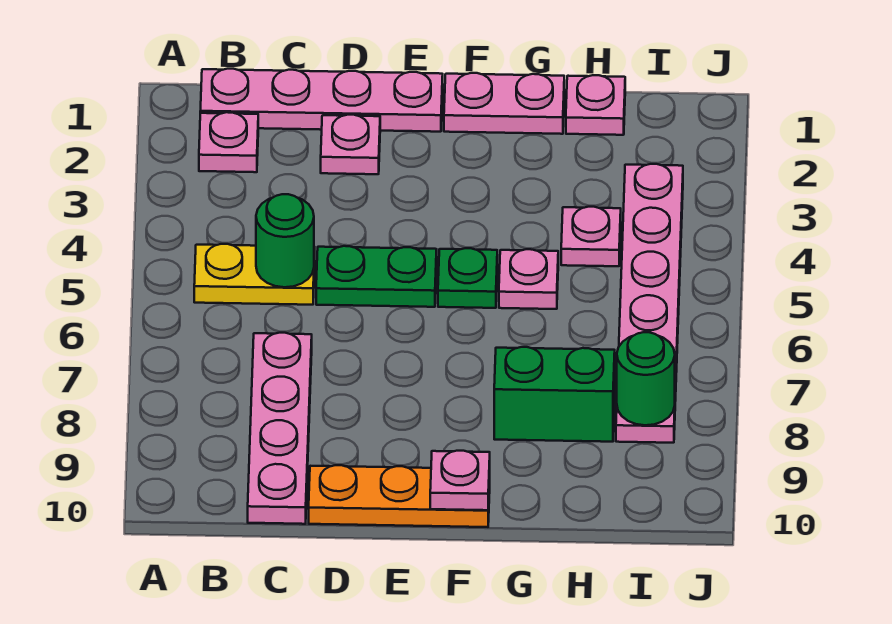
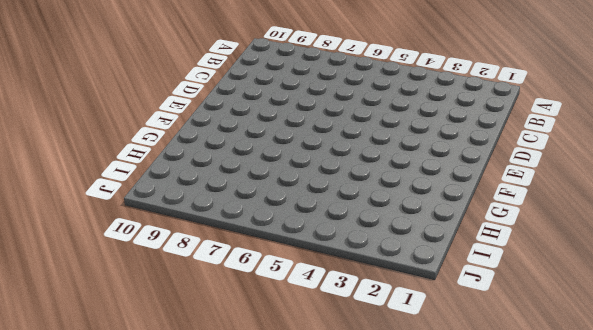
none -> pink plate B1:E1 level 1
none -> pink plate B2 level 1
none -> yellow plate B5:C5 level 1

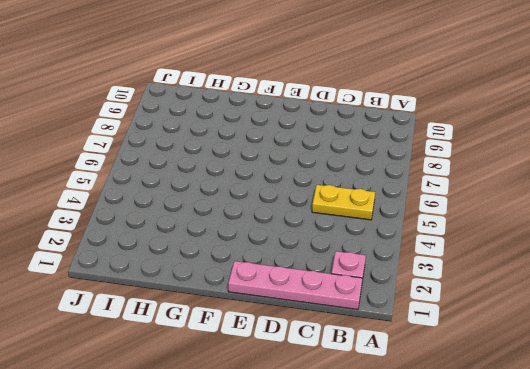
none -> pink plate C7:C10 level 1
none -> pink plate D2 level 1
none -> green plate D5:E5 level 1

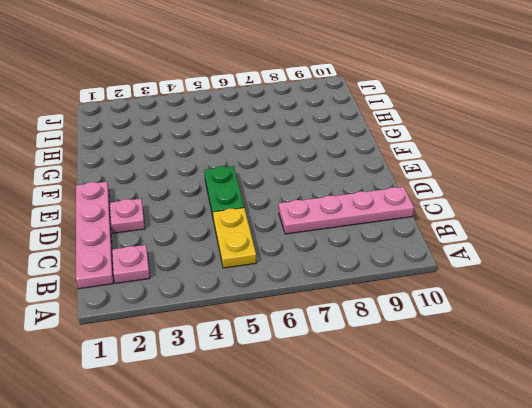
none -> orange plate D10:F10 level 1
none -> pink plate F1:G1 level 1
none -> green plate F5 level 1

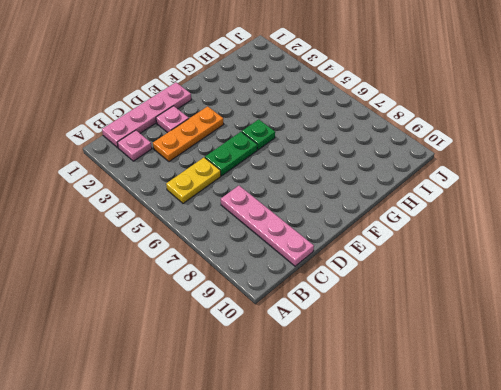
orange plate C3:E3 level 1 -> orange plate D10:F10 level 1
none -> pink plate F1:G1 level 1
none -> pink plate G5 level 1
none -> green brick G8:H8 level 1

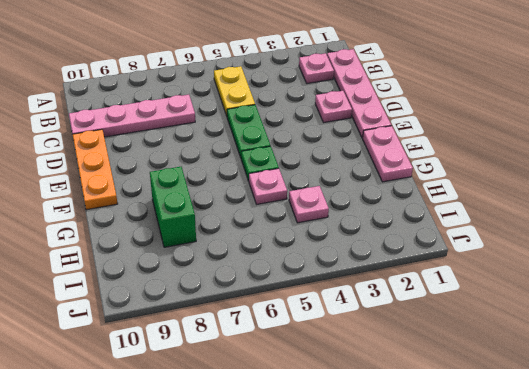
none -> pink plate H1 level 1
none -> pink plate I3:I8 level 1
none -> green round brick C5 level 2

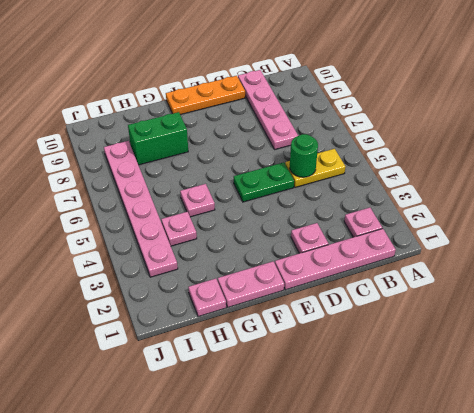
none -> green plate F5 level 1
none -> pink plate F10 level 2
none -> green round brick I8 level 2

